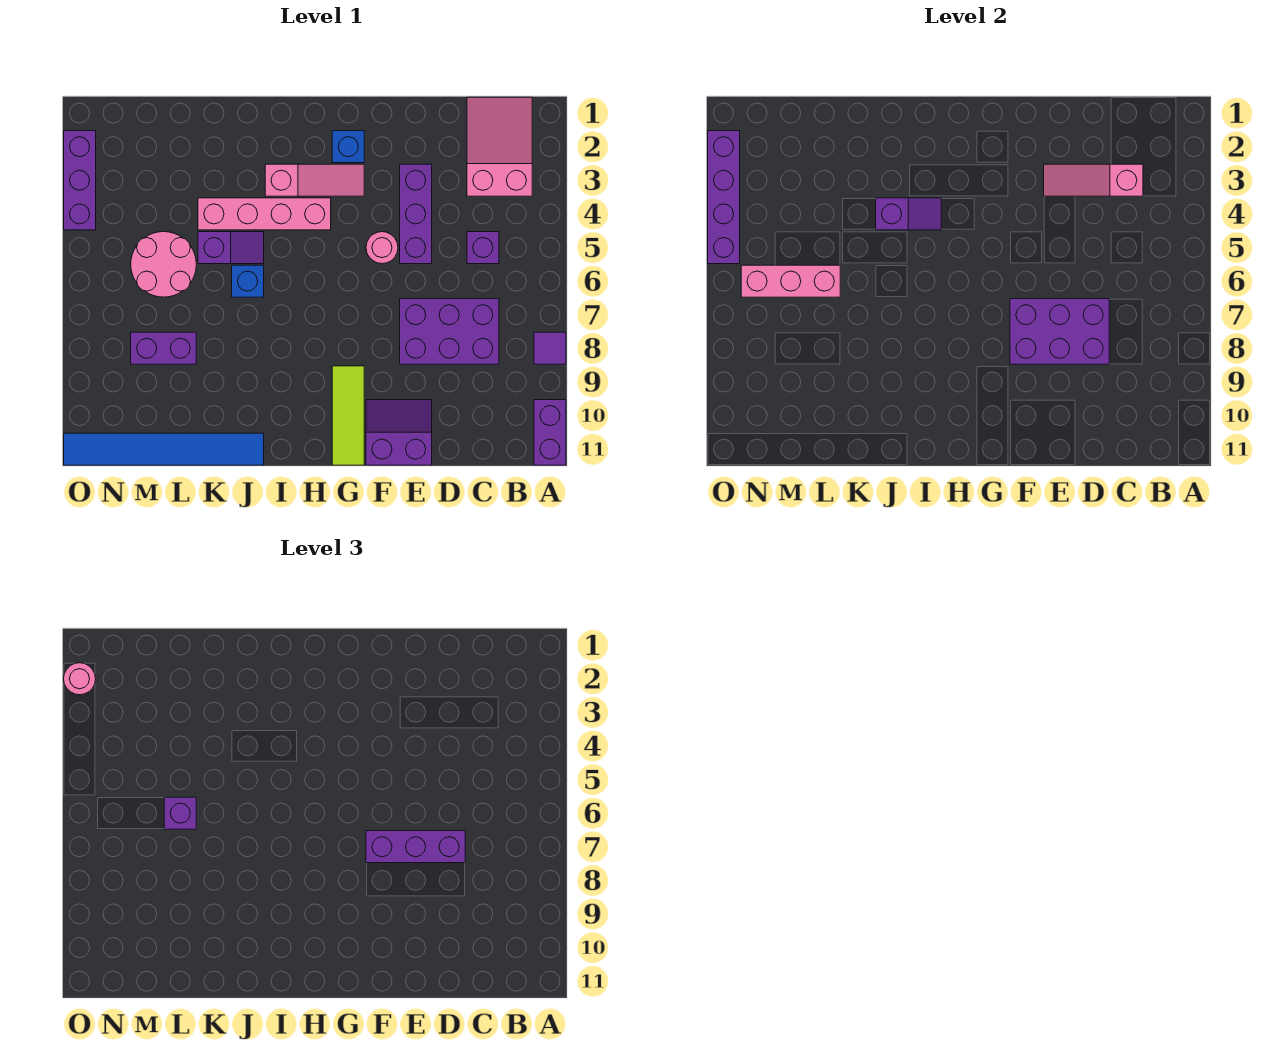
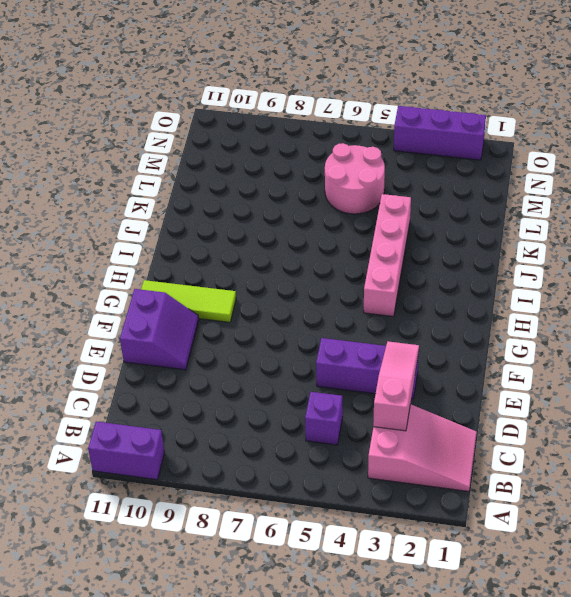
none -> purple tile A8 level 1
none -> purple brick C7:E8 level 1
none -> pink round brick F5 level 1

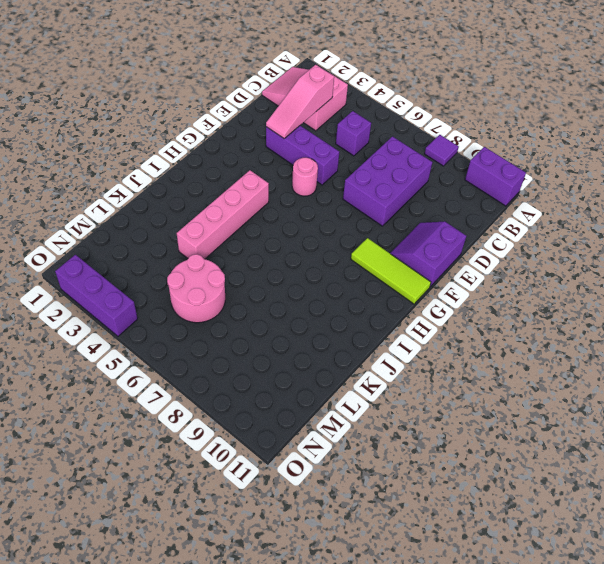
none -> blue brick G2 level 1
none -> pink slope G3:I3 level 1 top I
none -> purple slope J5:K5 level 1 top K

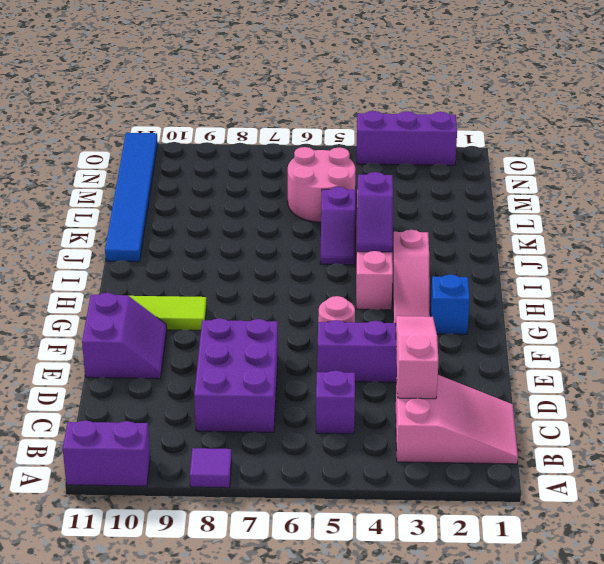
none -> blue brick J6 level 1
none -> purple brick L8:M8 level 1
none -> purple brick D7:F8 level 2

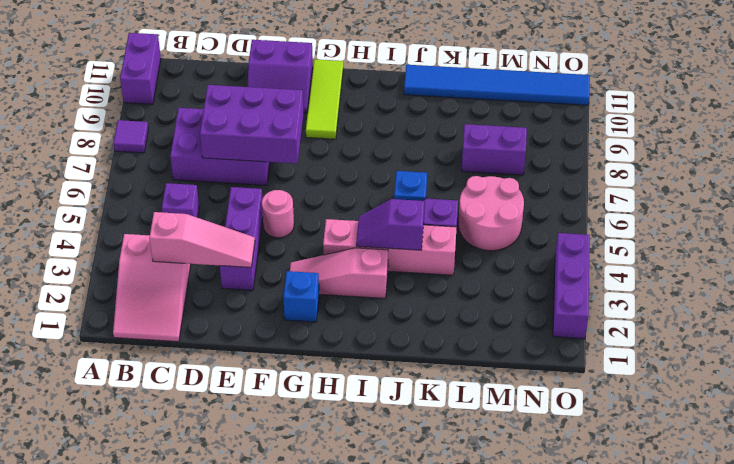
none -> pink brick L6:N6 level 2
none -> purple brick O2:O5 level 2
none -> purple brick D7:F7 level 3

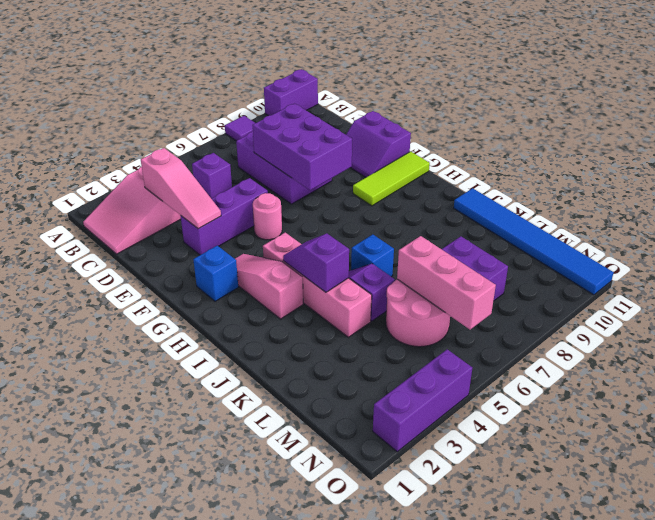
none -> purple brick O2:O5 level 2
none -> purple brick D7:F7 level 3
none -> purple brick L6 level 3

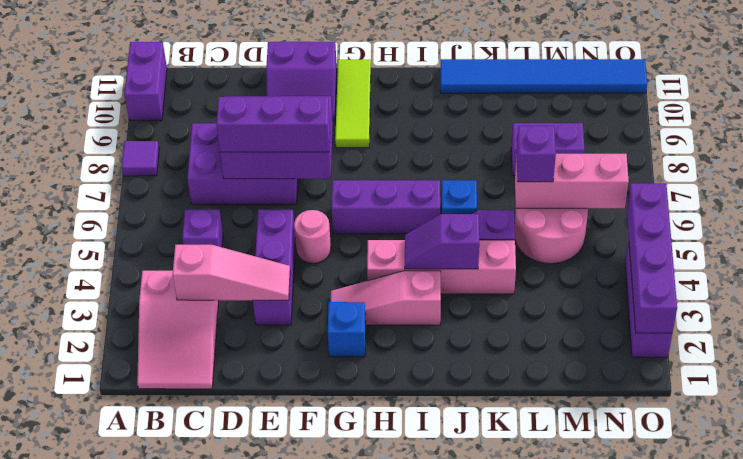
purple brick G6:I6 level 1 -> none
none -> pink round brick O2 level 3

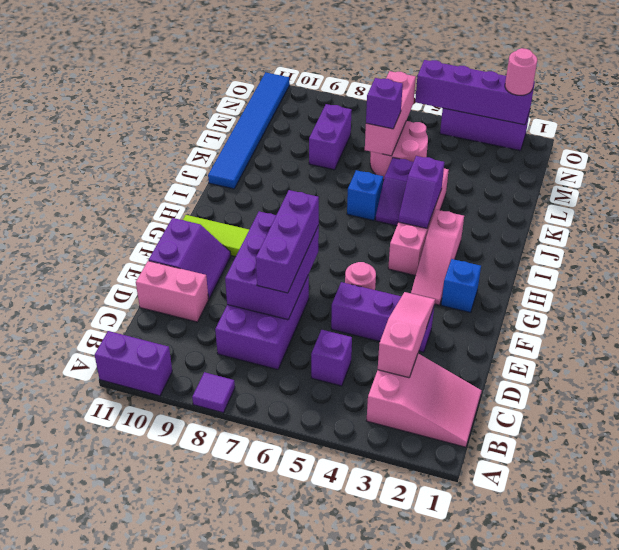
pink brick D10:D11 level 1 -> none

